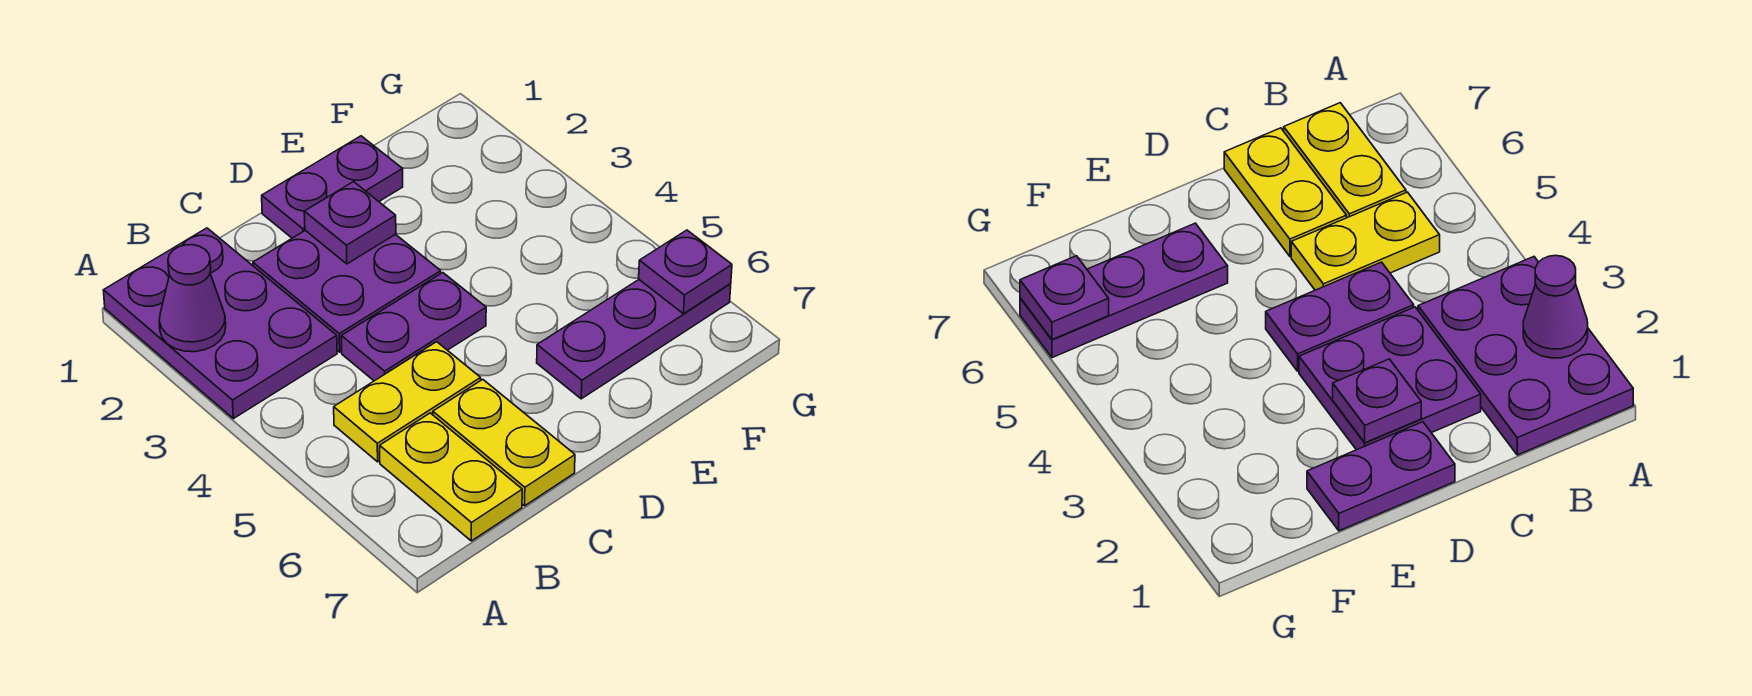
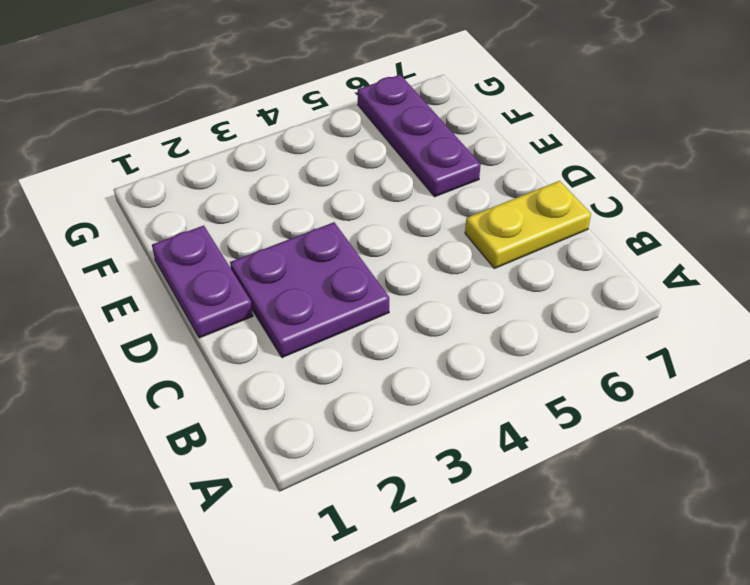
none -> purple plate A1:B3 level 1
none -> yellow plate B5:C5 level 1

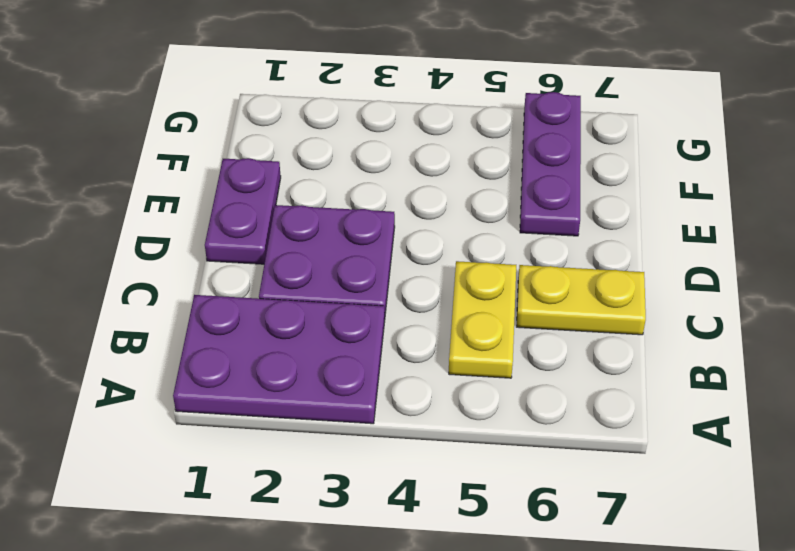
none -> yellow plate B6:B7 level 1
none -> purple plate C4:D4 level 1

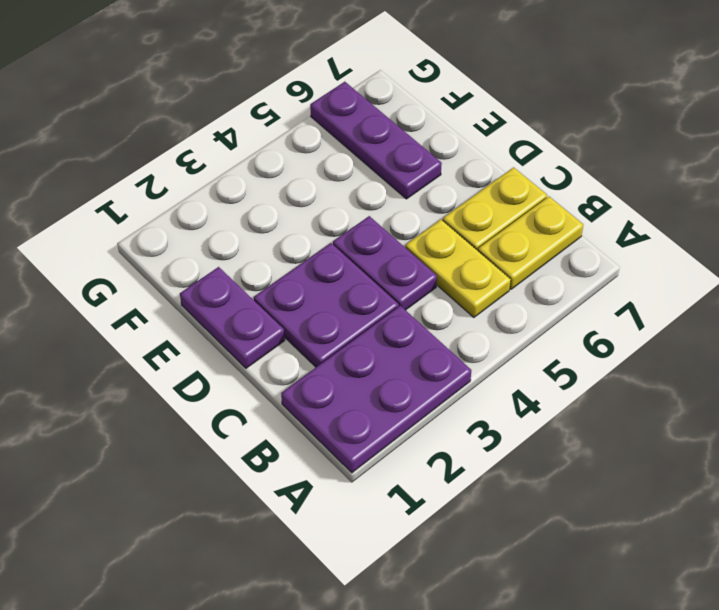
none -> purple cone A2 level 2
none -> purple plate D2 level 2

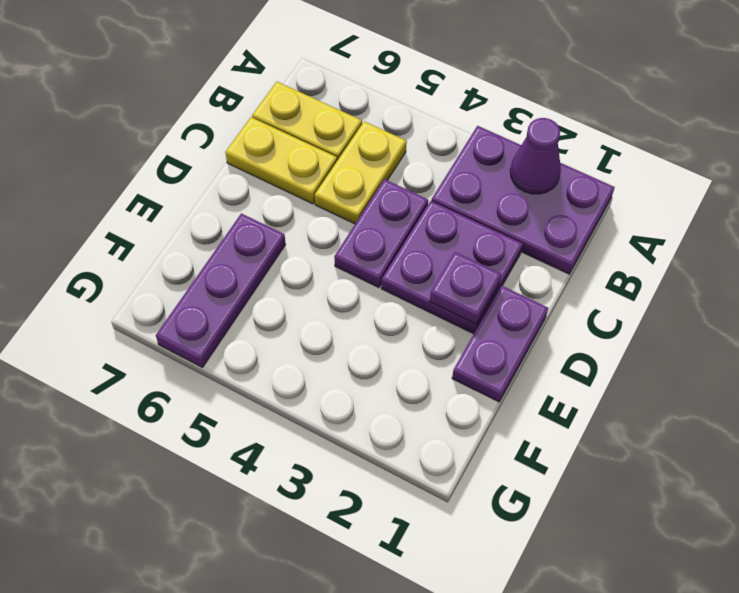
none -> purple plate G6 level 2

